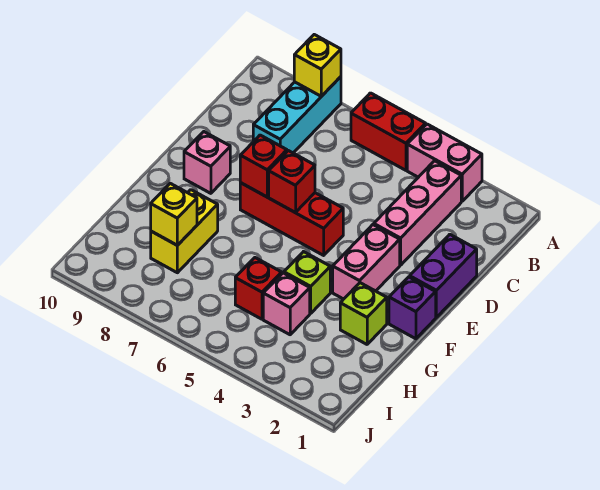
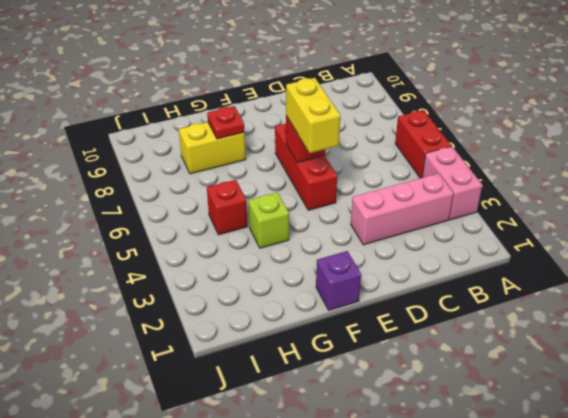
yellow brick E5:E6 level 3 -> none
red plate G8 level 2 -> none
none -> cyan brick A8:C8 level 1
none -> purple brick D1:E1 level 1
none -> pink brick E3:F3 level 1

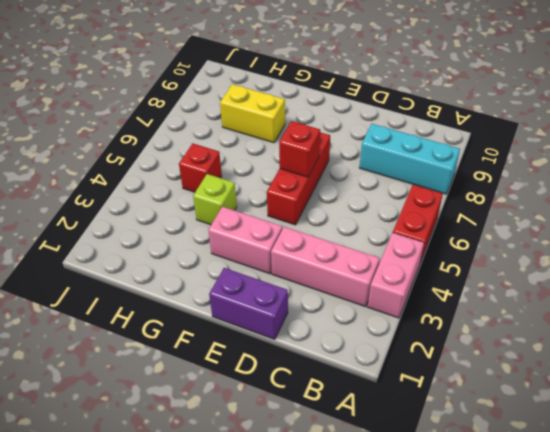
none -> pink brick E9 level 1
none -> purple brick F1 level 1
none -> lime brick G2 level 1

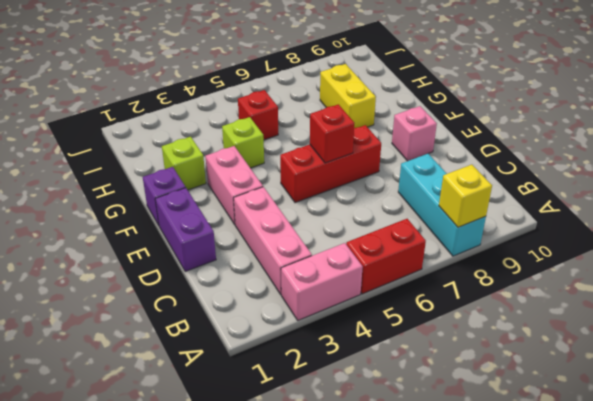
none -> pink brick H4 level 1
none -> red brick E7 level 2
none -> yellow brick H8 level 2

